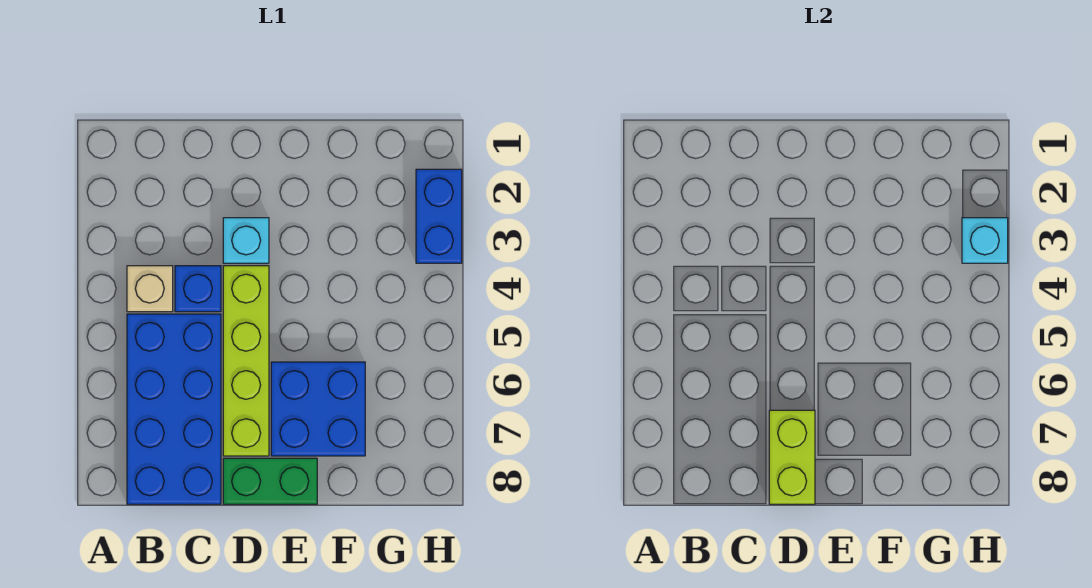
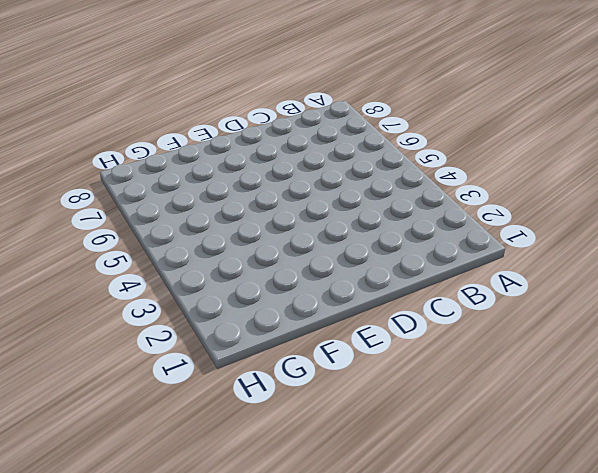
none -> tan brick B4 level 1
none -> blue brick B5:C8 level 1

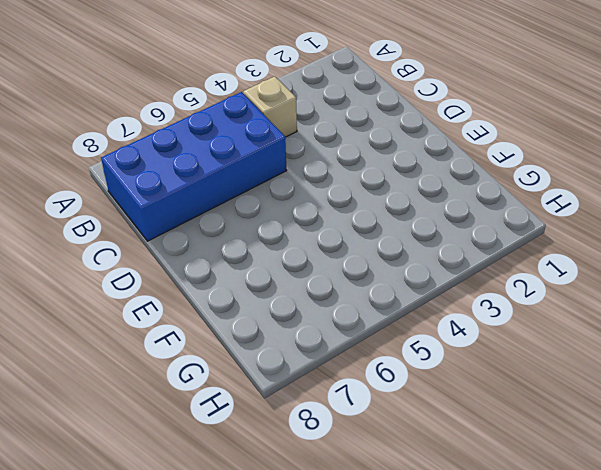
none -> blue brick C4 level 1
none -> cyan brick D3 level 1

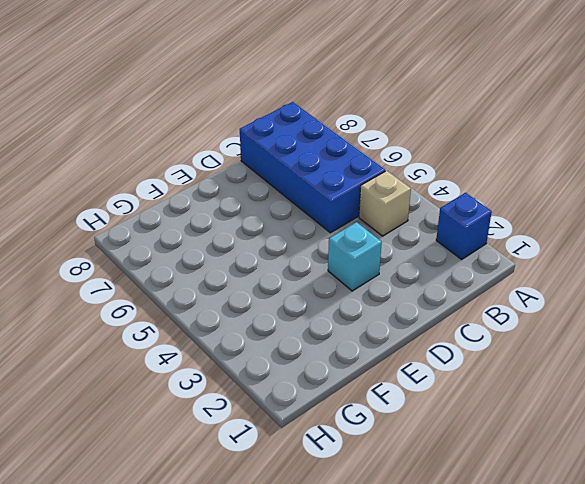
blue brick A2 level 1 -> blue brick C4 level 1
none -> lime brick D4:D7 level 1
none -> green brick D8:E8 level 1

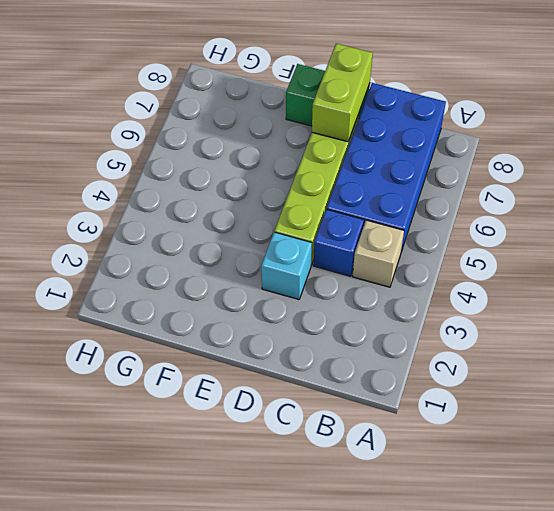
none -> blue brick E6:F7 level 1
none -> blue brick H2:H3 level 1

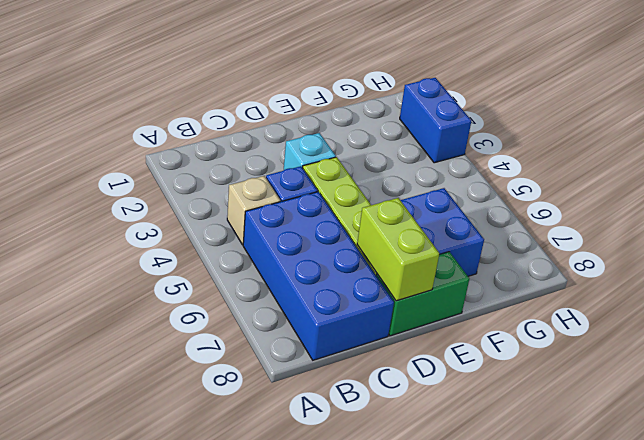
none -> cyan brick H3 level 2

